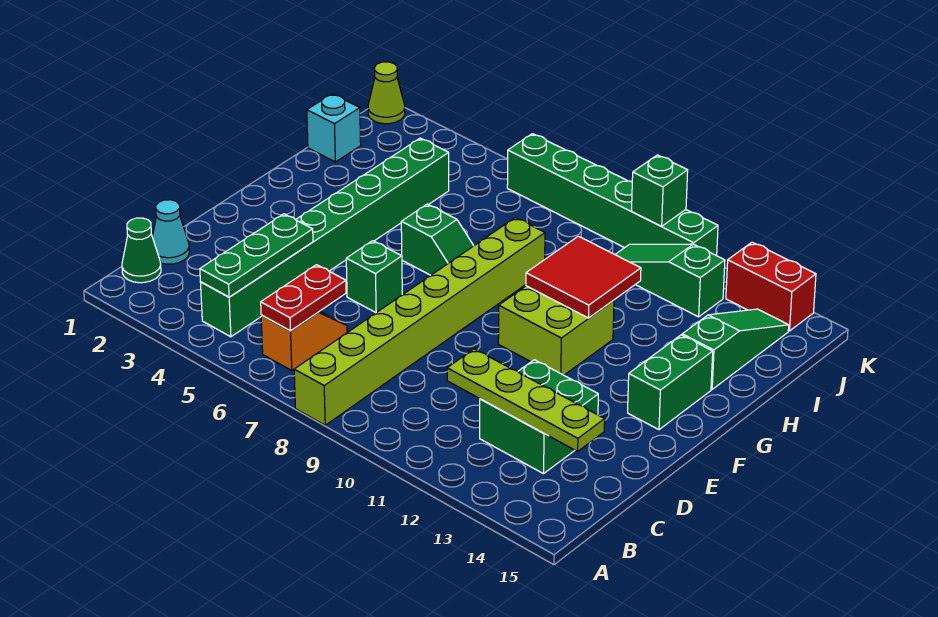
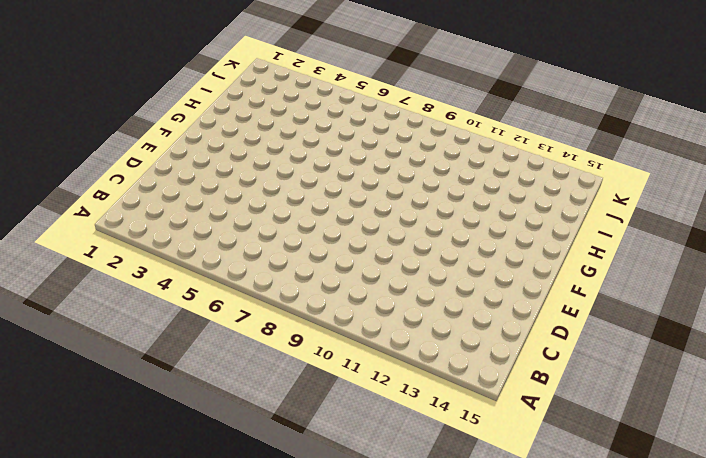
none -> lime brick A8:H8 level 1
none -> green cone B1 level 1
none -> green brick B4:I4 level 1

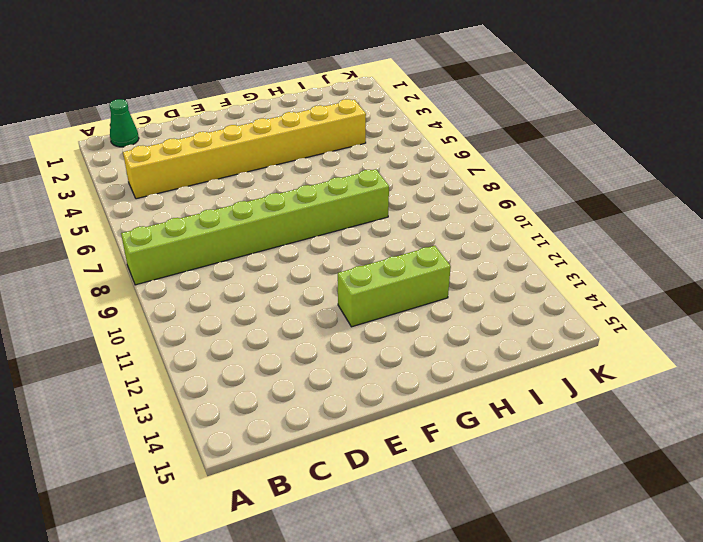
yellow brick B4:I4 level 1 -> green brick B4:I4 level 1
lime brick F12:H12 level 1 -> none
none -> orange slope B6:C6 level 1 top B
none -> cyan cone C1 level 1
none -> green brick C12:D13 level 1

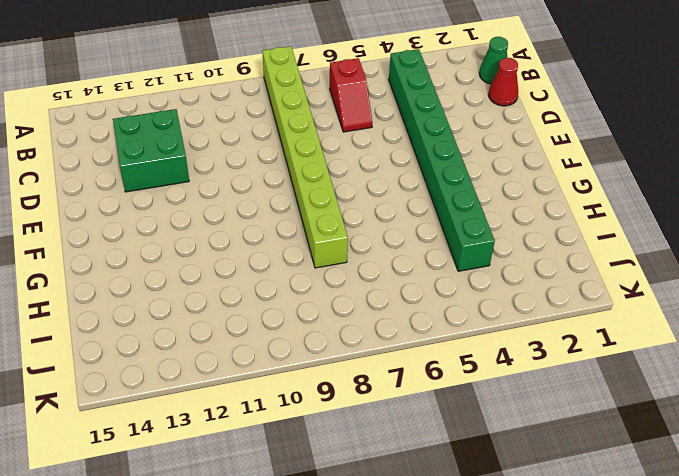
red slope B6:C6 level 1 top B -> orange slope B6:C6 level 1 top B
red cone C1 level 1 -> cyan cone C1 level 1
none -> green brick E6 level 1
none -> lime brick F10:G11 level 1
none -> green brick F14:G14 level 1

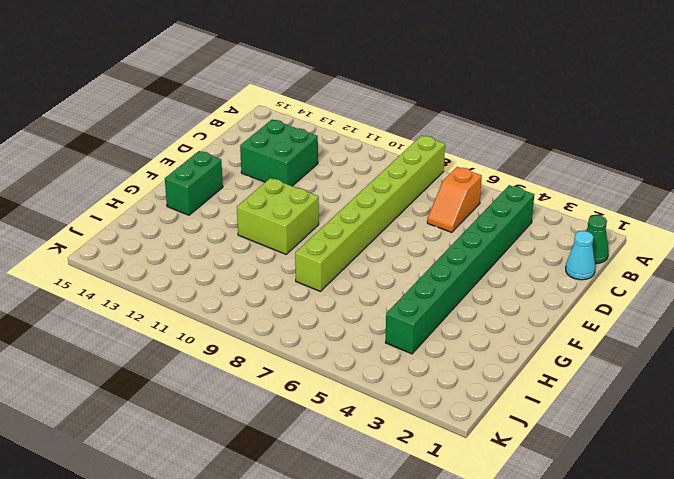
none -> green brick E6 level 1
none -> green slope G6:G7 level 1 top 6
none -> green slope H14:J14 level 1 top H

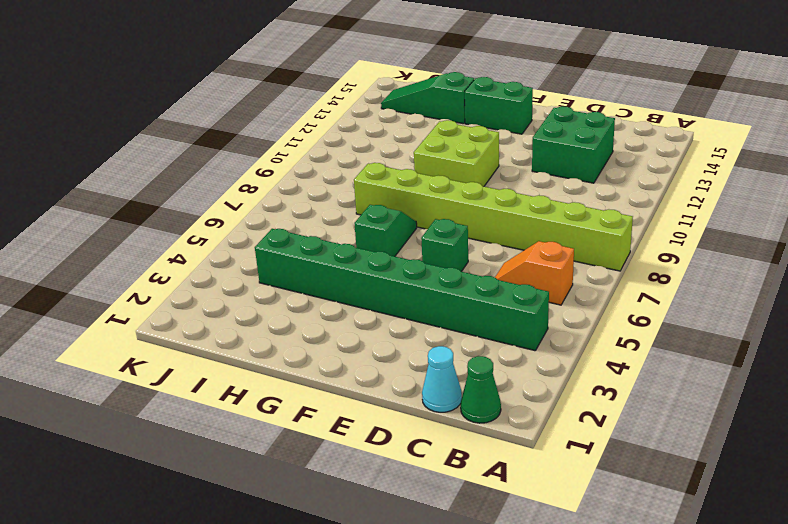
none -> cyan brick I1 level 1
none -> green slope J10:J12 level 1 top 12
none -> lime cone K1 level 1

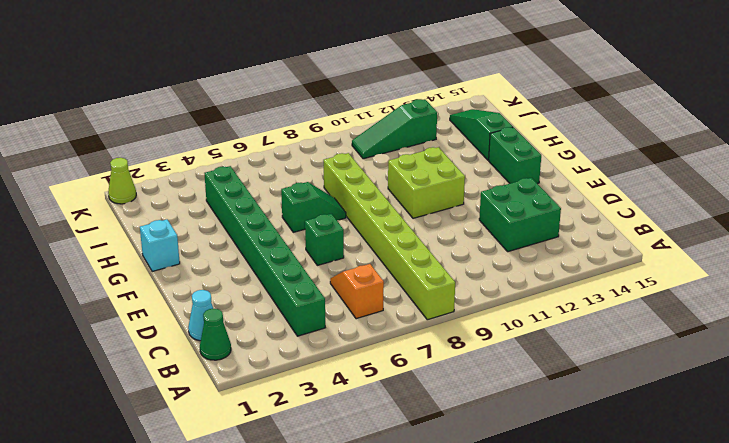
cyan brick G1 level 1 -> cyan brick I1 level 1
none -> green brick K6:K11 level 1
none -> red brick K13:K14 level 1
none -> green plate B4:D4 level 2

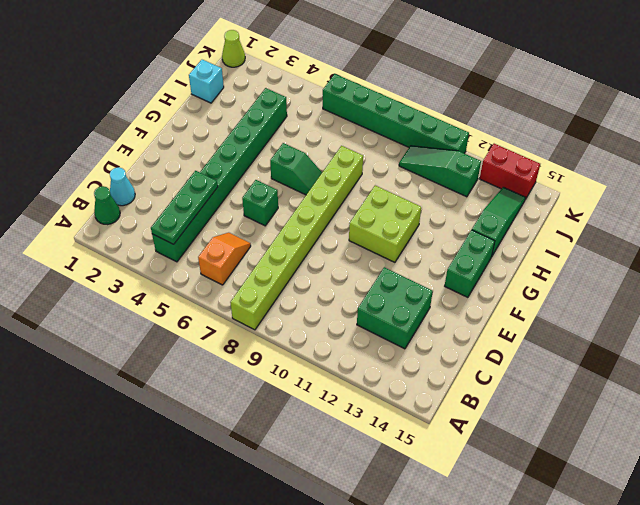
none -> red plate B6:C6 level 2
none -> lime plate C11:C14 level 2
none -> red tile G10:H11 level 2

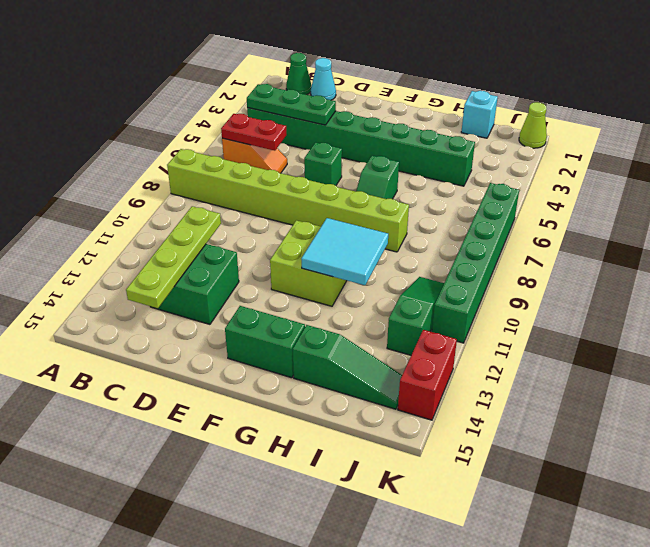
cyan tile G10:H11 level 2 -> red tile G10:H11 level 2
none -> green brick K10 level 2

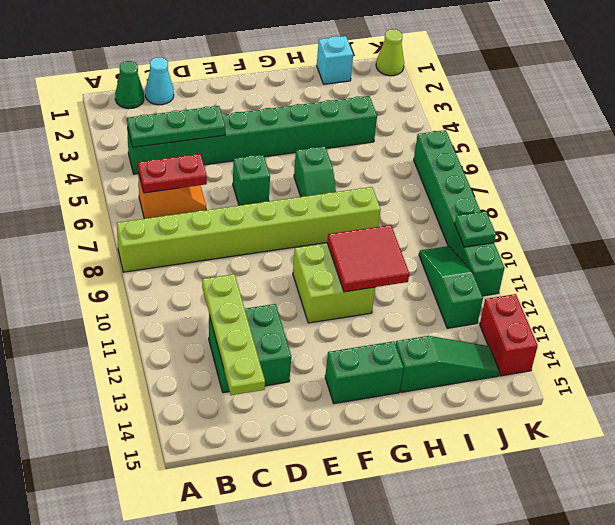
green plate K10 level 2 -> green brick K10 level 2

